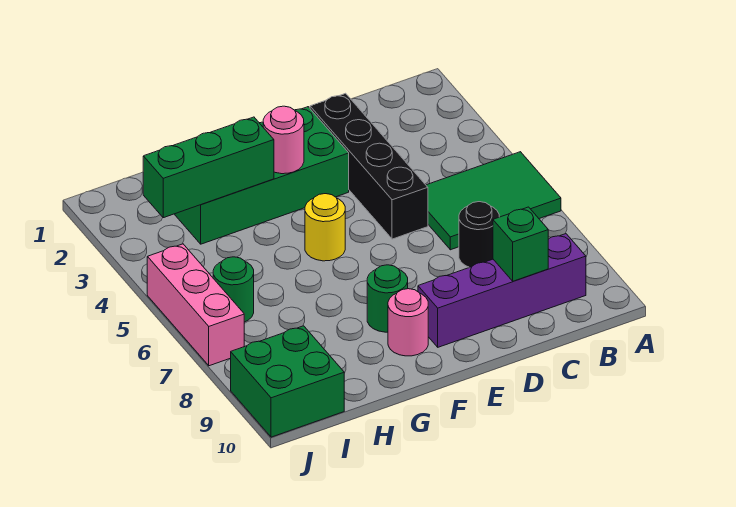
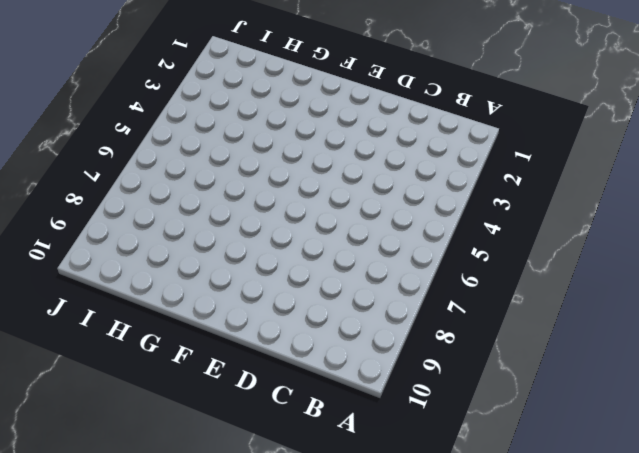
none -> green tile A5:C6 level 1
none -> purple brick B9:E9 level 1
none -> black round brick C7 level 1

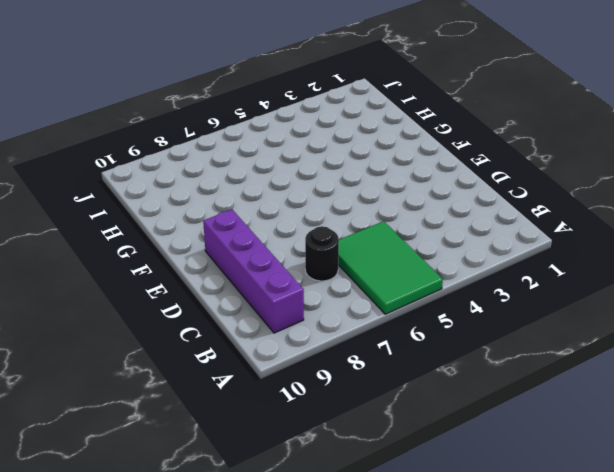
none -> black brick D2:D5 level 1
none -> green brick E2:H3 level 1
none -> yellow round brick F5 level 1

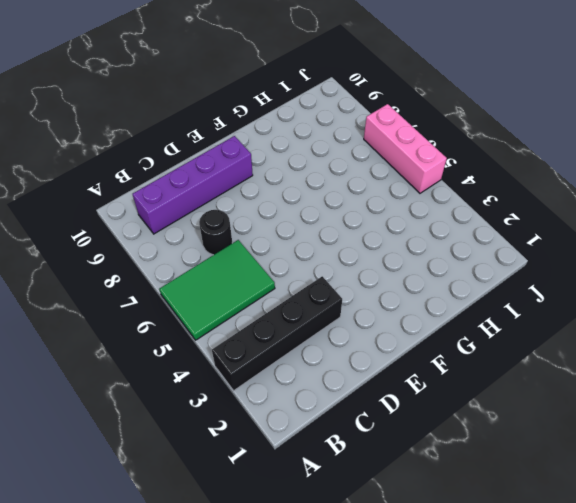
black brick A3:D3 level 1 -> black brick D2:D5 level 1
none -> green brick E2:H3 level 1
none -> yellow round brick F5 level 1
none -> green round brick F8 level 1

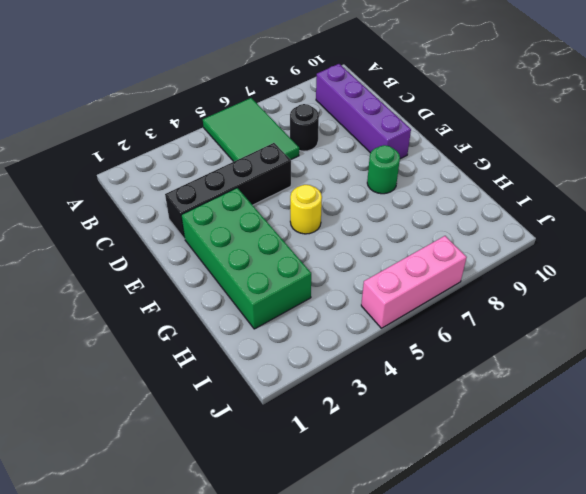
none -> pink round brick F9 level 1
none -> green round brick I6 level 1
none -> green brick I9:J10 level 1

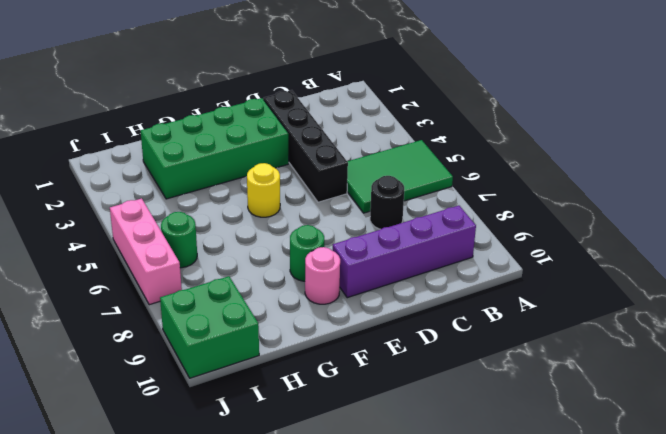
none -> green brick C9 level 2
none -> pink round brick F3 level 2
none -> green brick G3:I3 level 2

